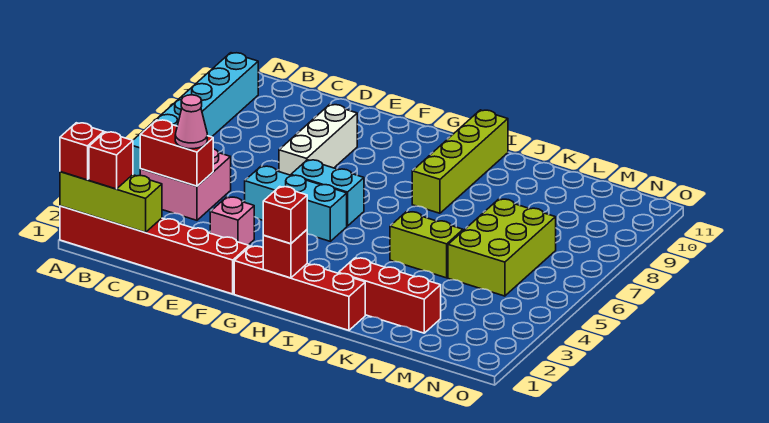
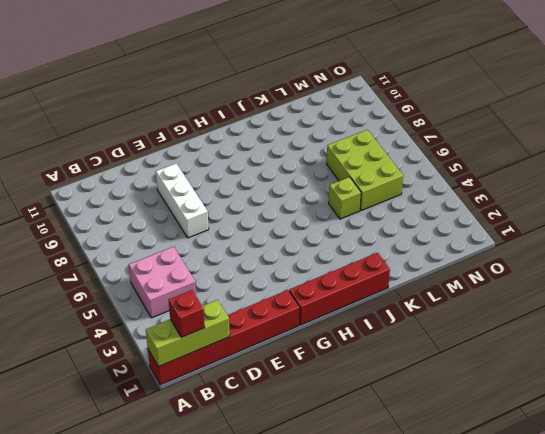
lime brick K5 level 1 -> lime brick J5:K5 level 1
none -> cyan brick A5:A10 level 1
none -> pink brick E3 level 1
none -> cyan brick E5:G5 level 1

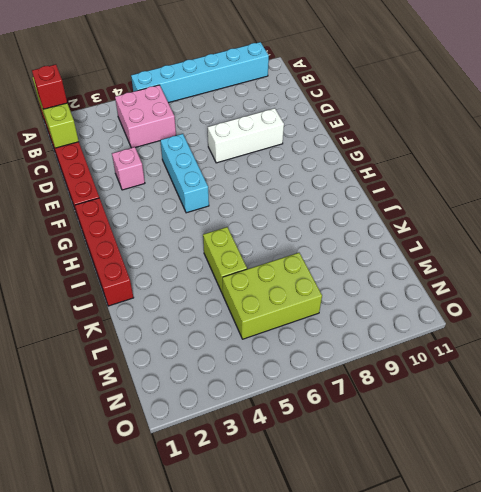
none -> cyan brick F6:G6 level 1
none -> lime brick I8:I11 level 1
none -> red brick J2:L2 level 1

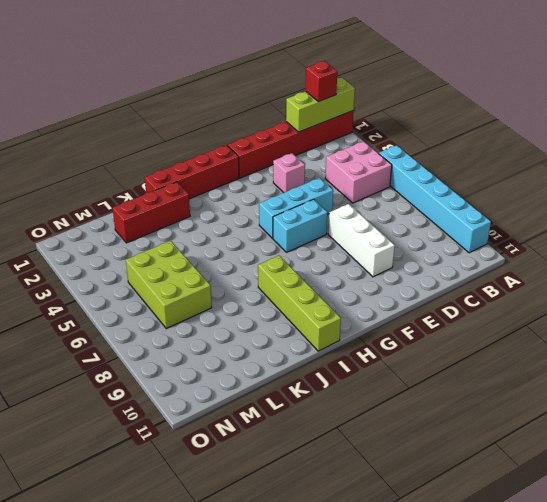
none -> lime brick J5:K5 level 1
none -> red brick B4:C4 level 2
none -> red brick H1 level 2

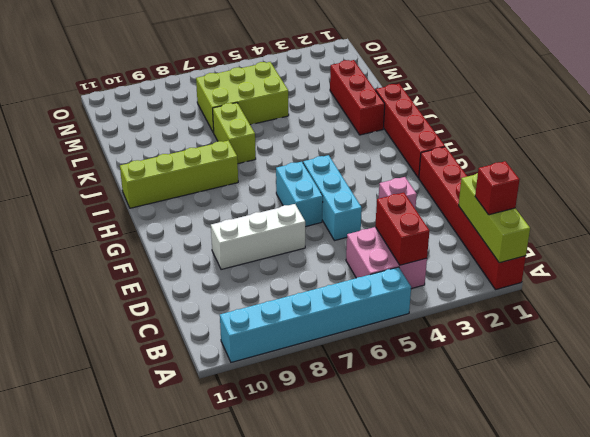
lime brick J7:K7 level 1 -> lime brick J5:K5 level 1
none -> red brick H1 level 2
none -> red brick A1 level 3
none -> pink cone C4 level 3

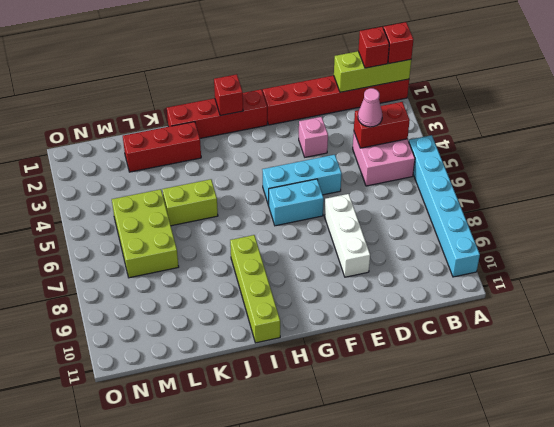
none -> red brick H1 level 3

